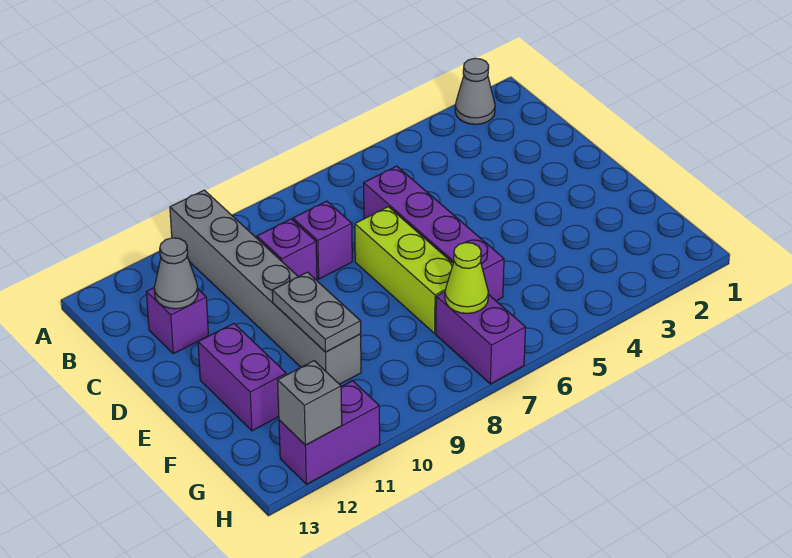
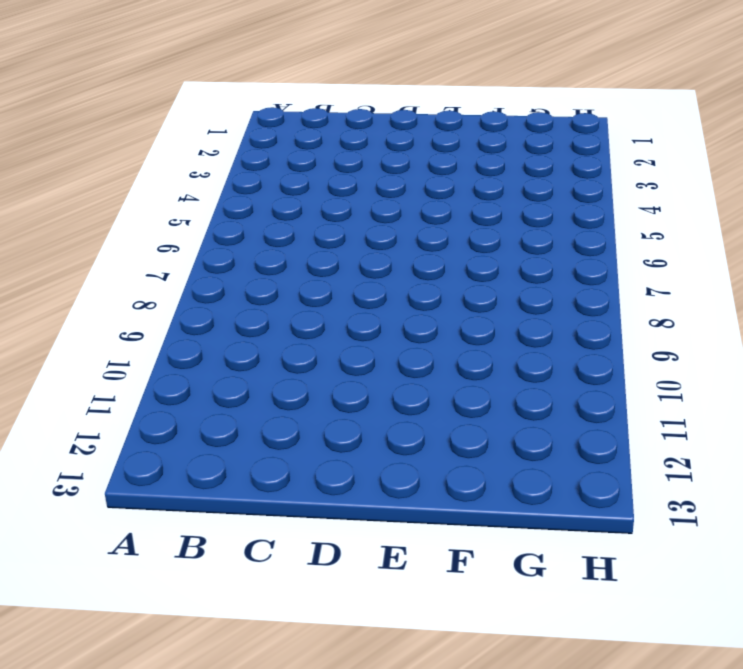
none -> grey cone A2 level 1
none -> grey brick A10:F10 level 1
none -> purple brick C6:F6 level 1

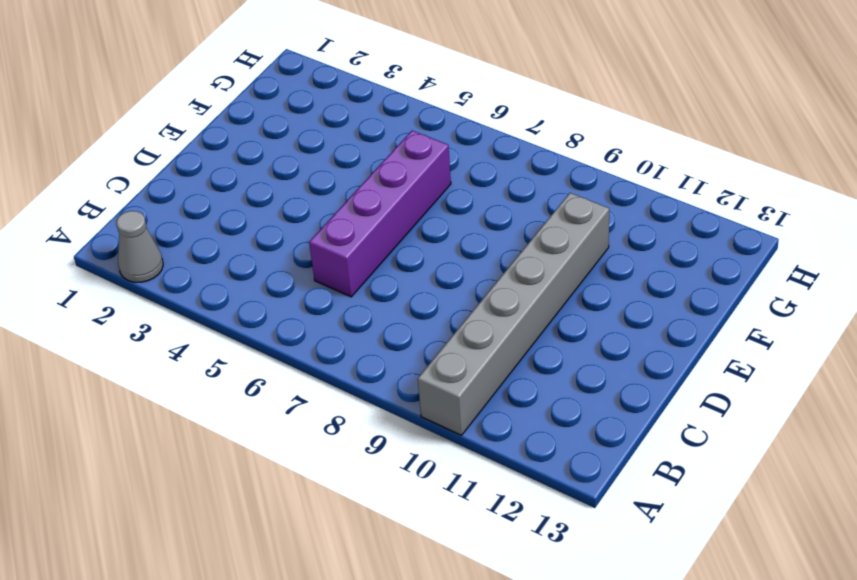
none -> purple brick C8 level 1
none -> purple brick C9 level 1
none -> purple brick C12 level 1

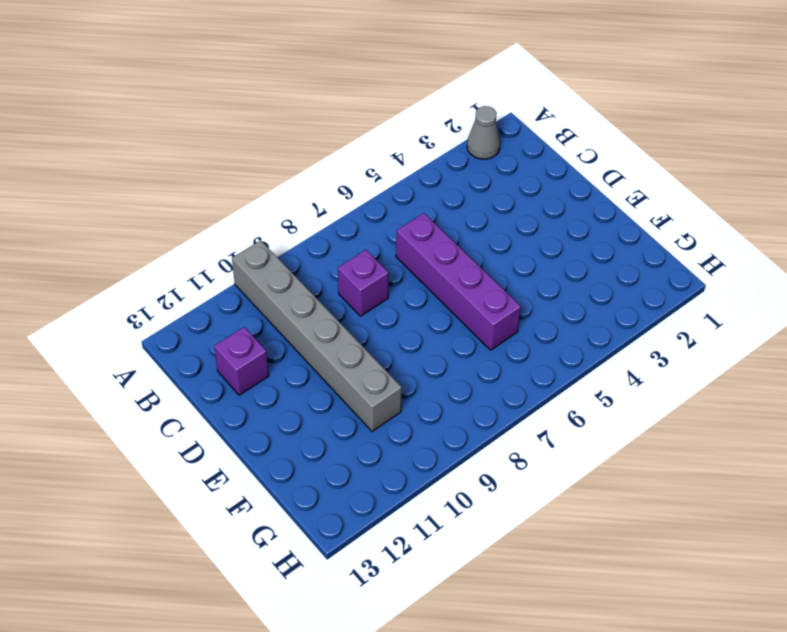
none -> purple brick C9 level 1
none -> lime brick D7:F7 level 1
none -> purple brick E12:F12 level 1

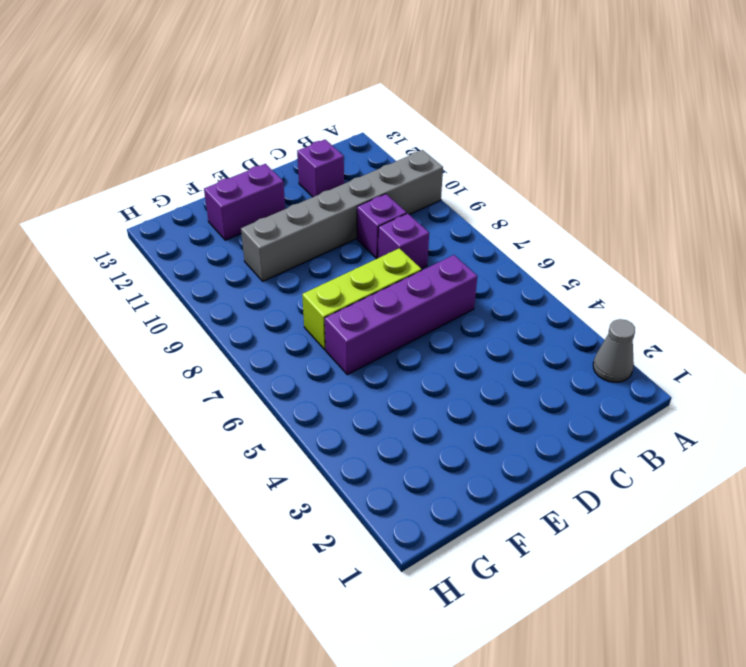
none -> purple brick G7:H7 level 1
none -> purple brick H11:H12 level 1
none -> grey cone C12 level 2

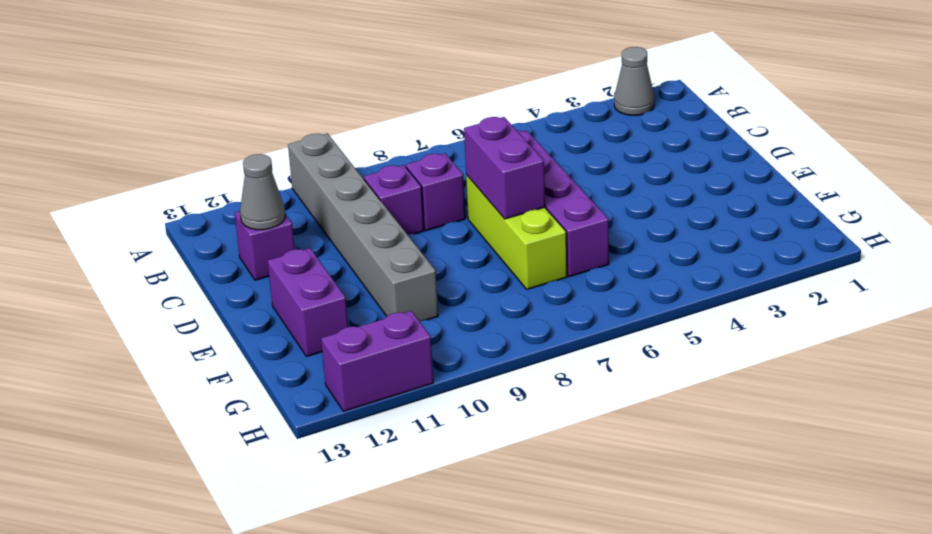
purple brick D7:E7 level 2 -> purple brick G7:H7 level 1
none -> grey plate E10:F10 level 2
none -> lime cone G7 level 2
none -> grey brick H12 level 2

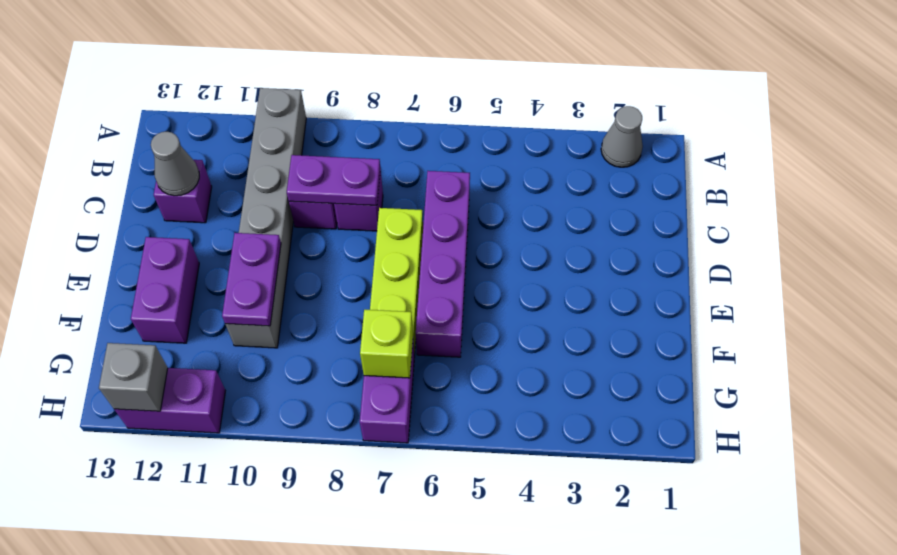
purple plate C8:C9 level 2 -> none
purple plate E10:F10 level 2 -> grey plate E10:F10 level 2
lime brick G7 level 2 -> lime cone G7 level 2

